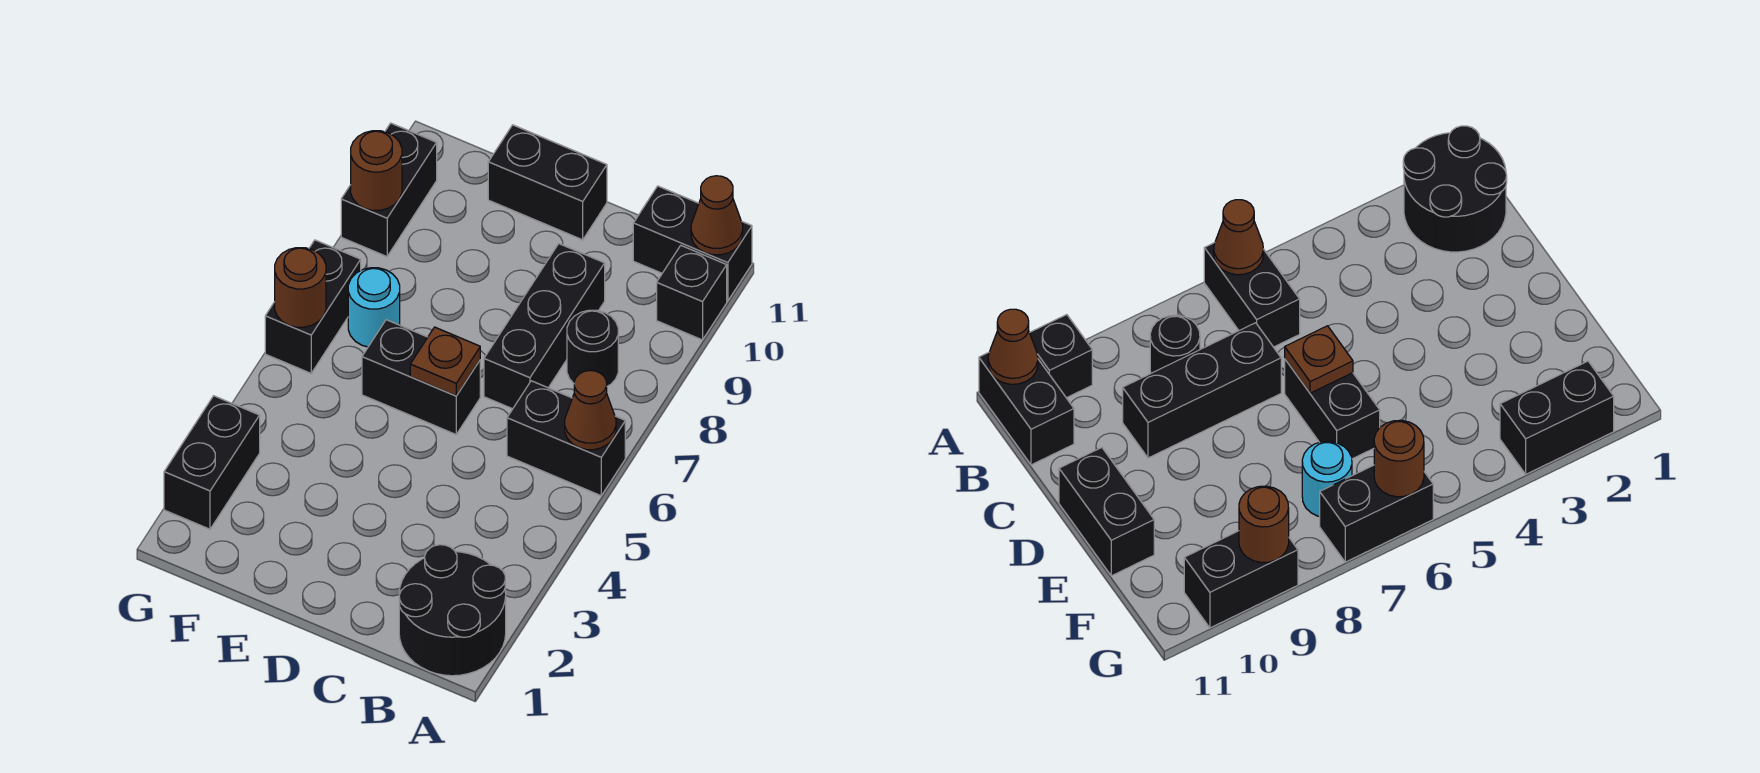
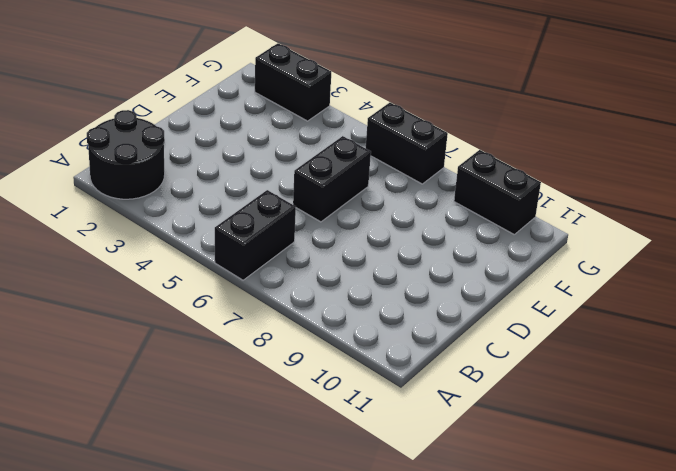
none -> black brick A10 level 1
none -> black brick A11:B11 level 1
none -> black round brick B8 level 1

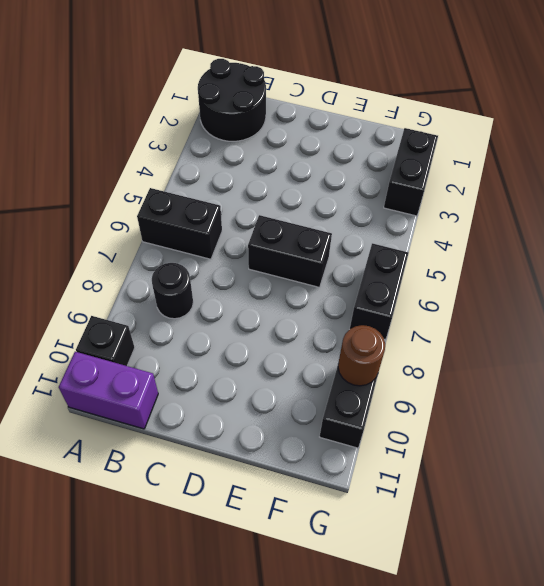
purple brick A11:B11 level 1 -> black brick A11:B11 level 1
none -> black brick C7:C9 level 1
none -> black brick D11:E11 level 1
none -> cyan round brick F7 level 1

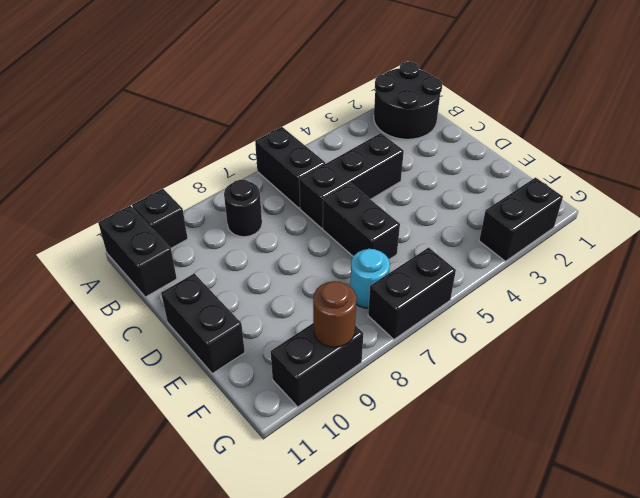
black brick C4:C6 level 1 -> black brick C7:C9 level 1
none -> brown cone A6 level 2
none -> brown cone A11 level 2
none -> brown plate D6 level 2

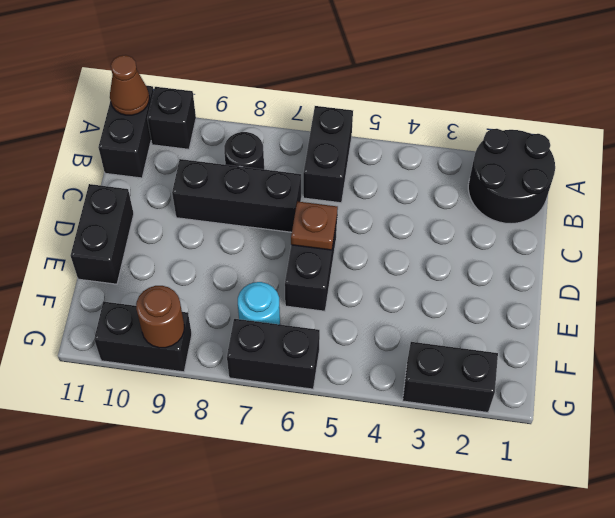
none -> brown cone A6 level 2
none -> brown round brick G6 level 2

